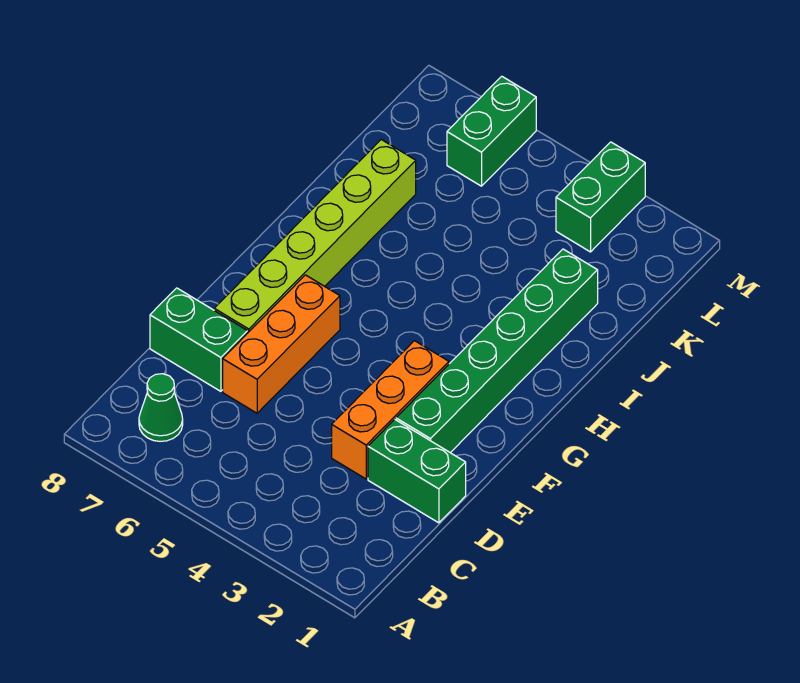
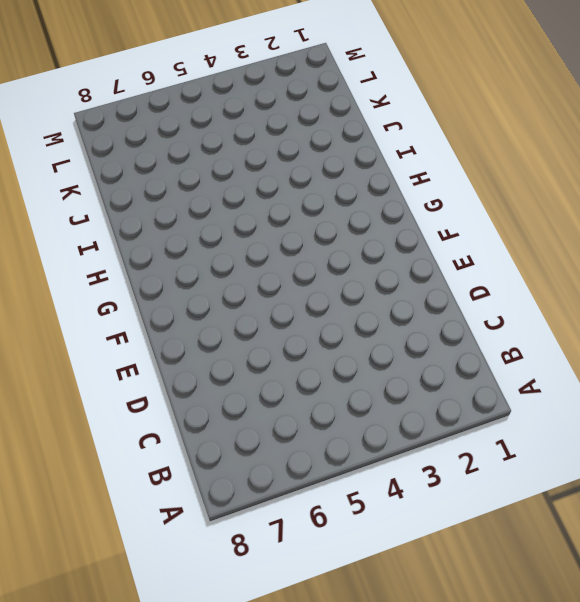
none -> green cone B7 level 1
none -> green brick D1:D2 level 1

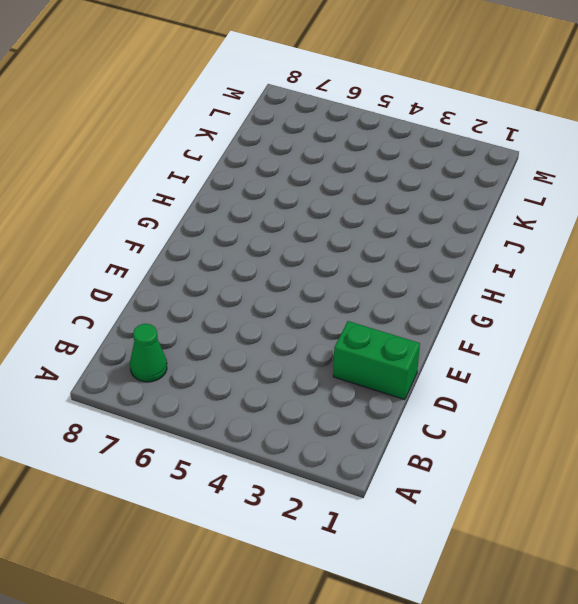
none -> orange brick D3:F3 level 1
none -> orange brick D6:F6 level 1

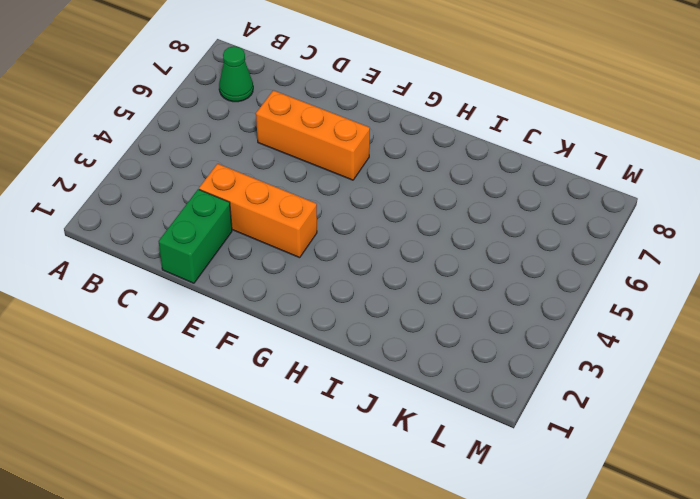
none -> green brick D7:D8 level 1
none -> green brick E2:J2 level 1

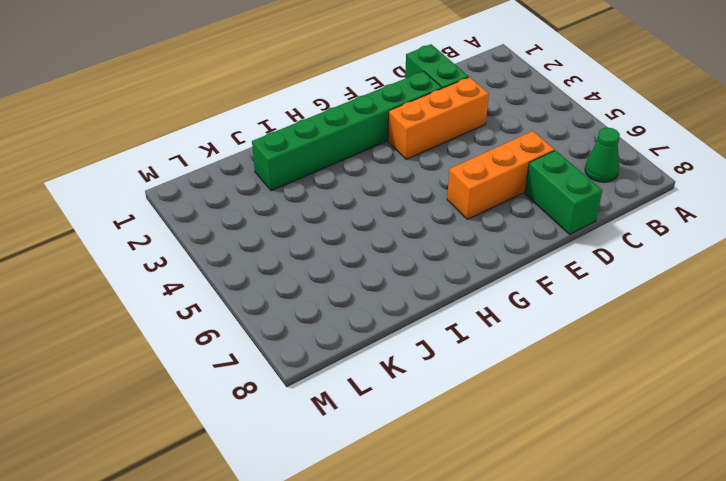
none -> lime brick E7:J7 level 1
none -> green brick L3:M3 level 1

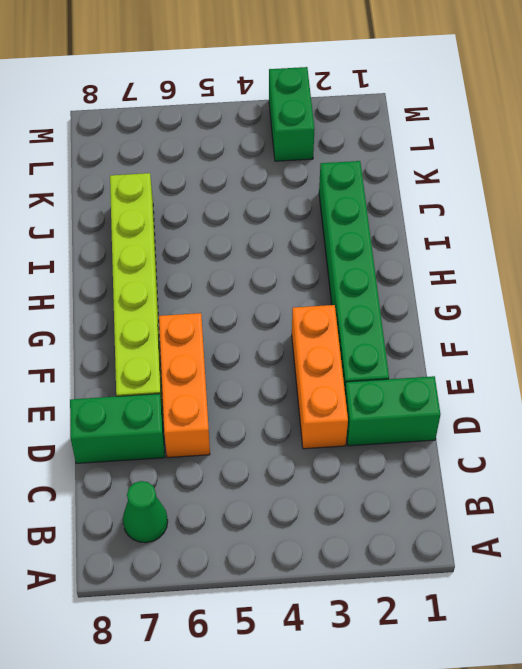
none -> green brick L6:M6 level 1

